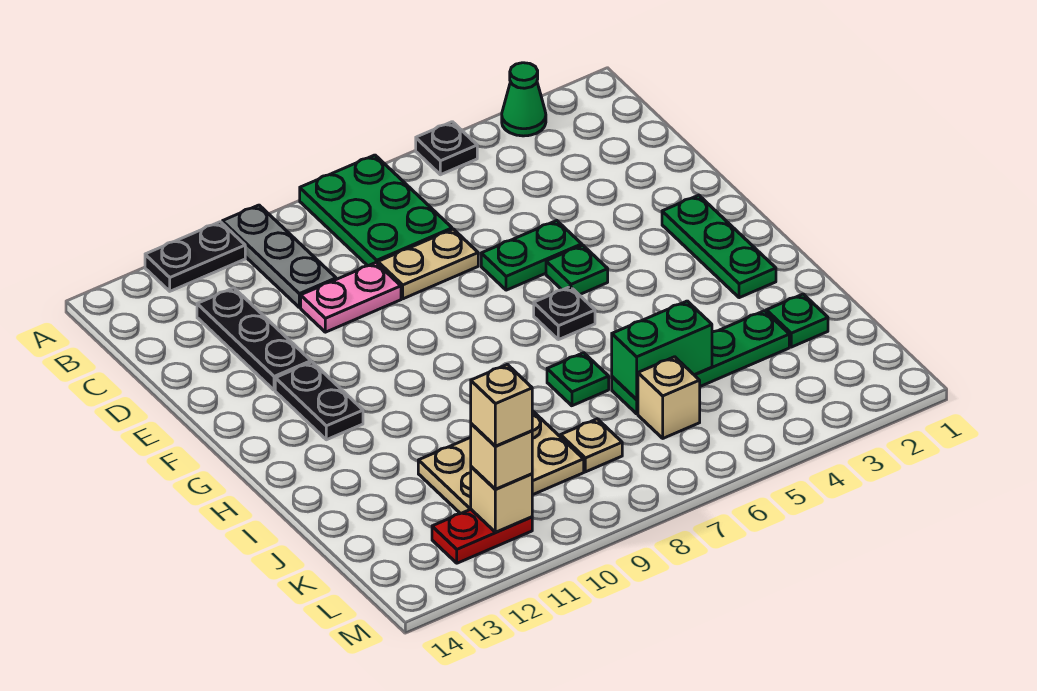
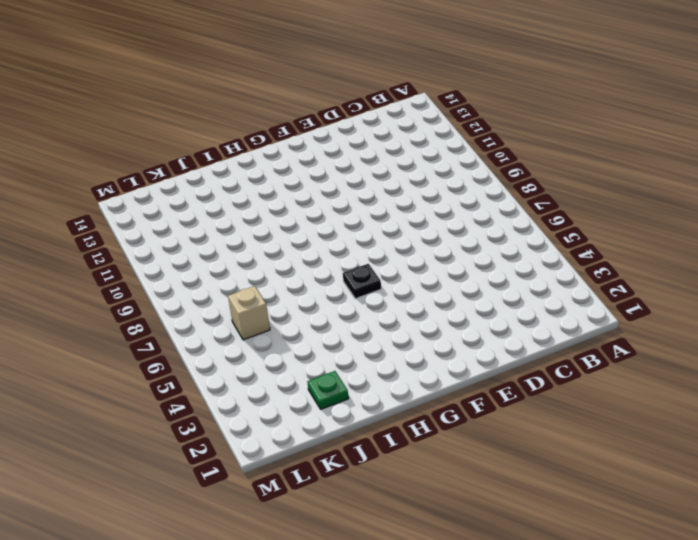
none -> green cone A3 level 1
none -> black plate A5 level 1
none -> green plate A7:C8 level 1

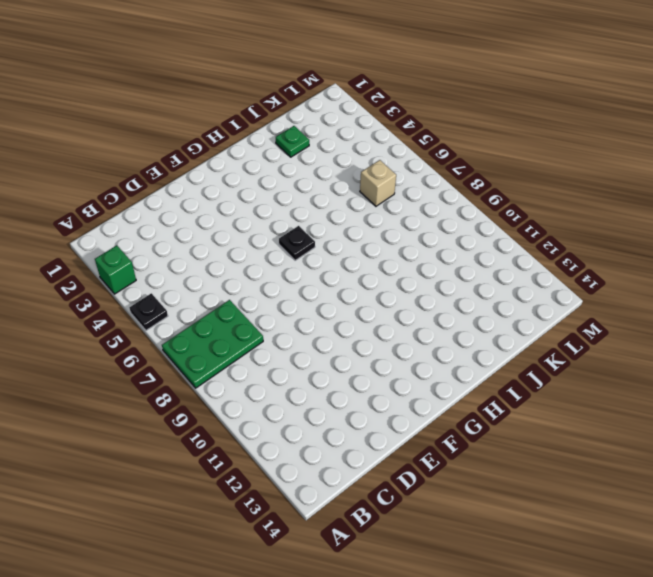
green brick A3 level 1 -> green cone A3 level 1
none -> grey plate A10:C10 level 1
none -> black plate A11:A12 level 1
none -> black plate C12:E12 level 1

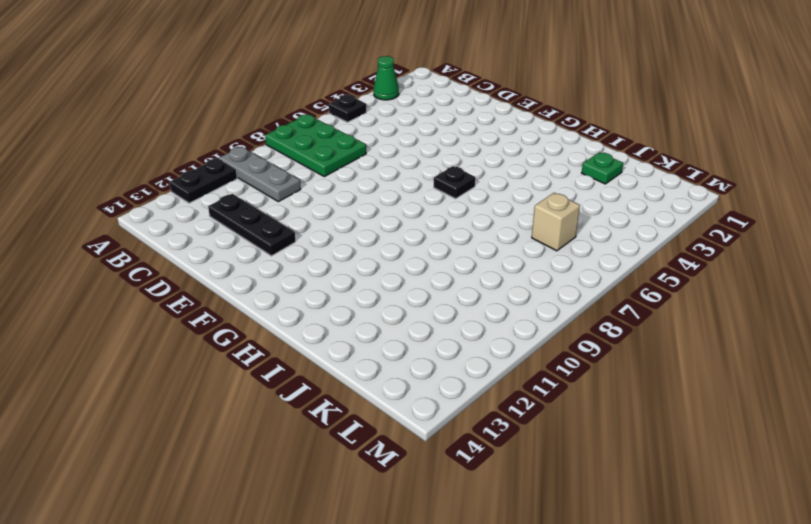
none -> tan plate D7:D8 level 1
none -> pink plate D9:D10 level 1
none -> green plate E5:E6 level 1

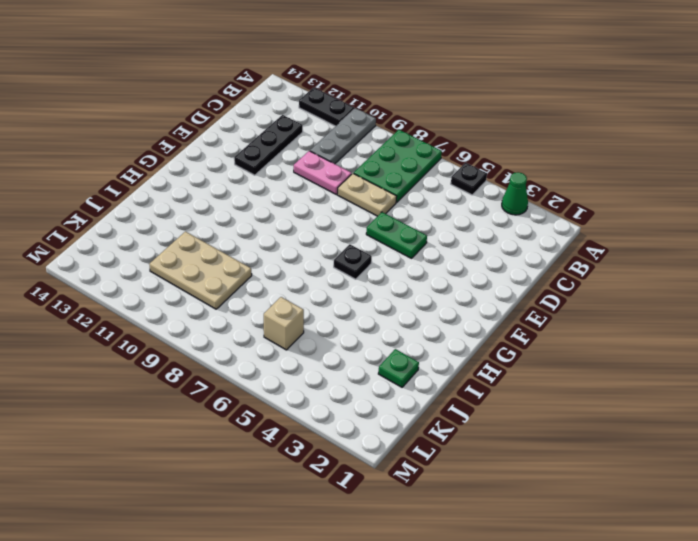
none -> green plate F2:H2 level 1
none -> green plate F5 level 1
none -> black plate F12:G12 level 1

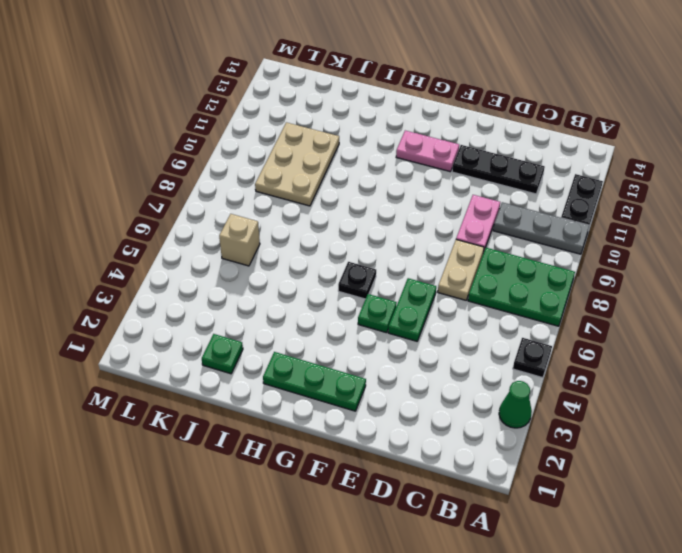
pink plate F12:G12 level 1 -> black plate F12:G12 level 1
none -> green plate I7 level 1
none -> green plate J3:J6 level 1
none -> tan plate K8 level 1

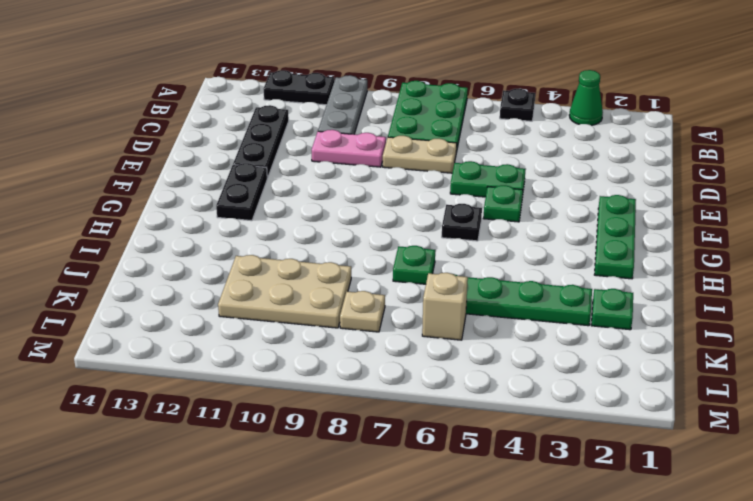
none -> red plate L11:L12 level 1
none -> green brick J5:J6 level 2
none -> tan brick L11 level 2

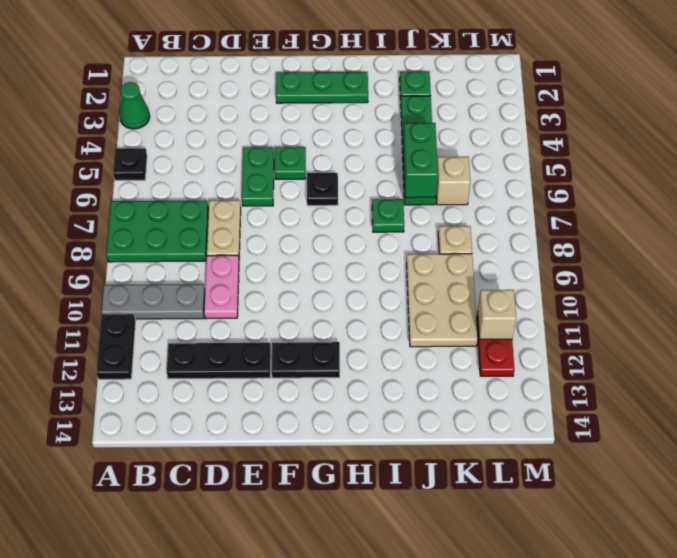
none -> tan brick L11 level 3
none -> tan brick L11 level 4

